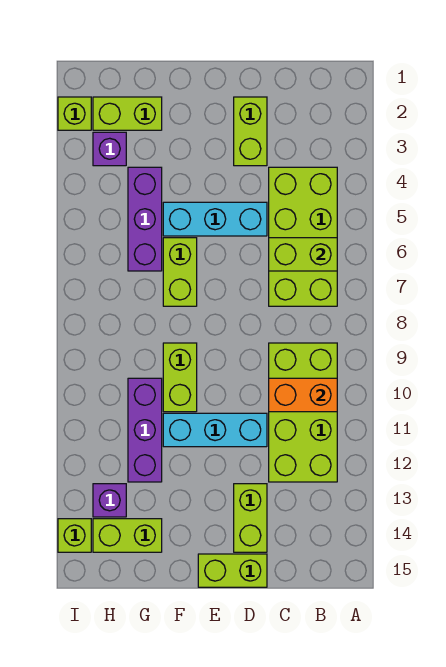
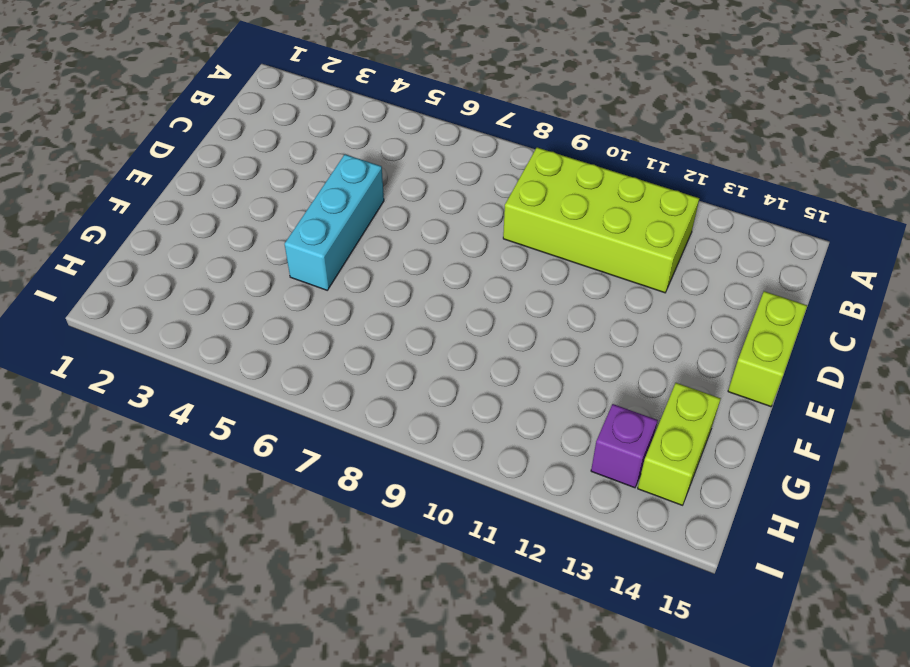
none -> lime brick B4:C7 level 1
none -> lime brick D2:D3 level 1
none -> cyan brick D11:F11 level 1

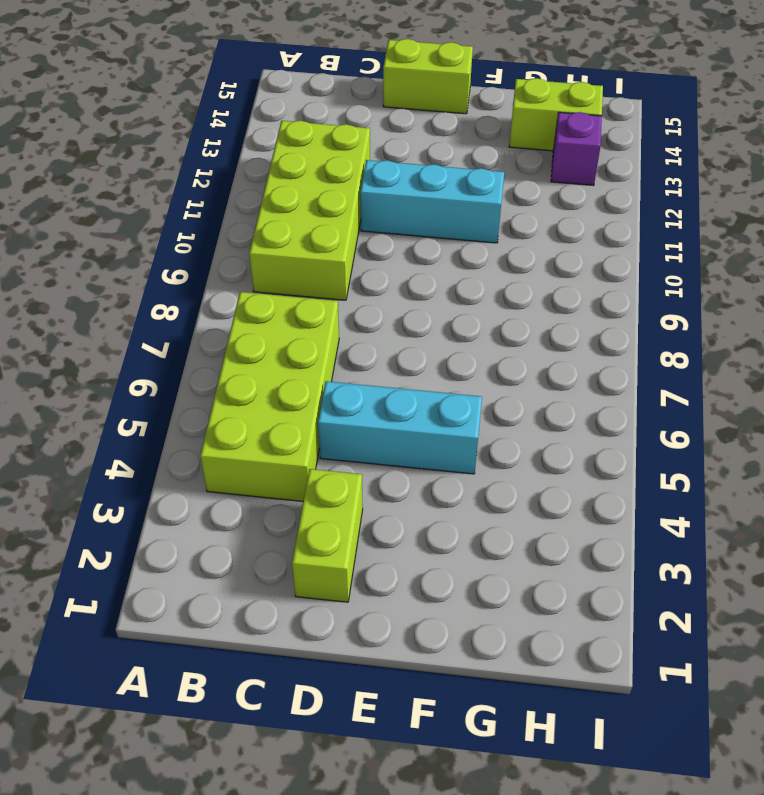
none -> lime brick D13:D14 level 1
none -> lime brick F6:F7 level 1
none -> lime brick F9:F10 level 1

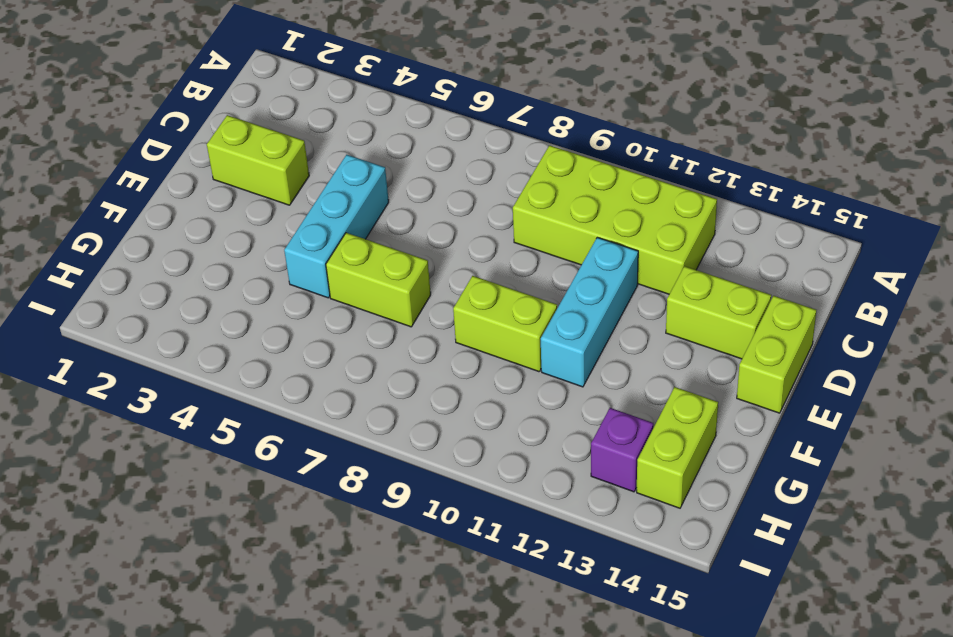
none -> lime brick B4:C7 level 1
none -> lime brick G2:H2 level 1
none -> purple brick G4:G6 level 1

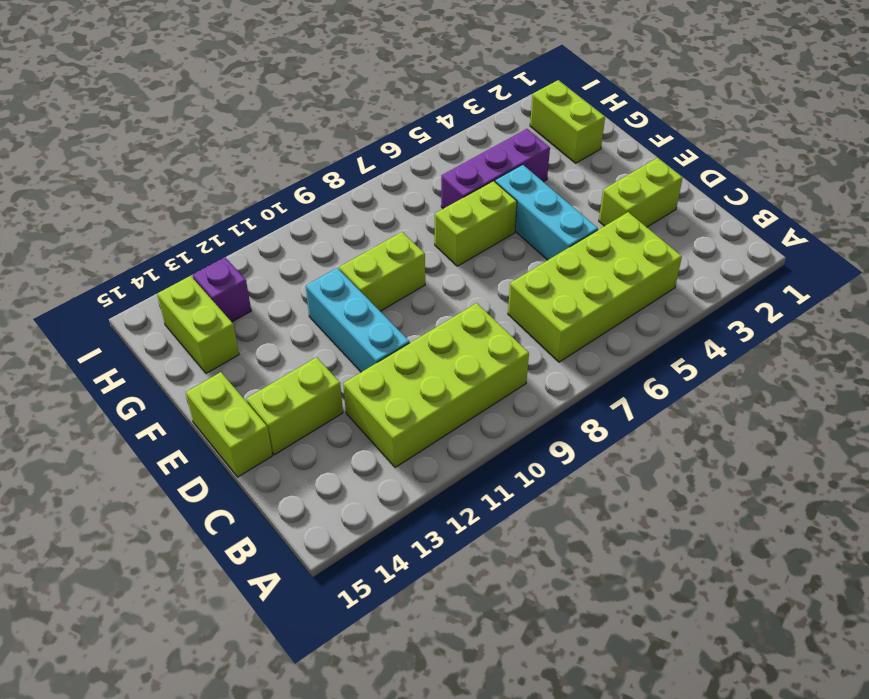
none -> purple brick G10:G12 level 1
none -> purple brick H3 level 1
none -> lime brick I2 level 1

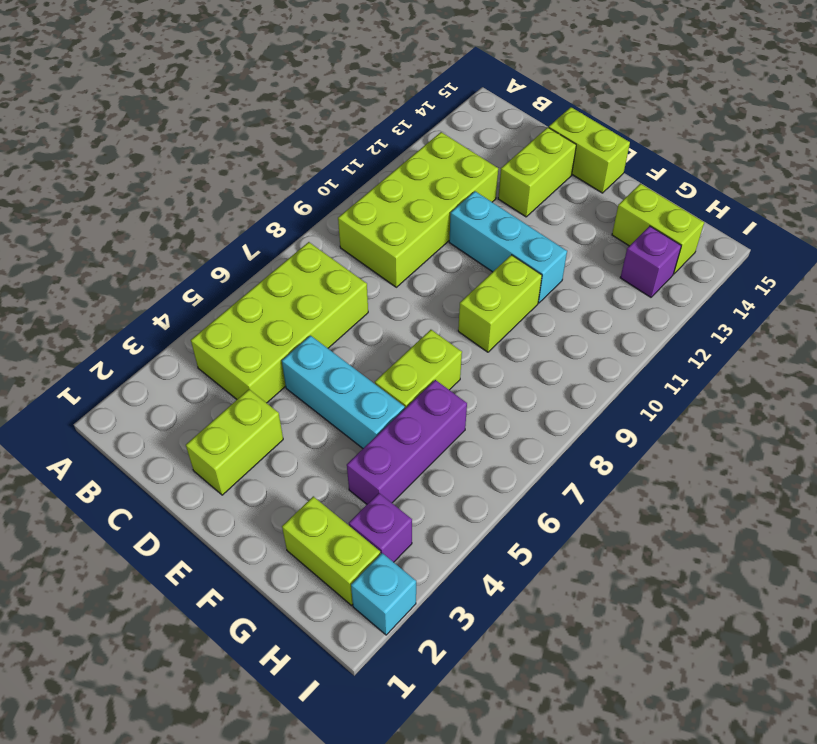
cyan brick I2 level 1 -> lime brick I2 level 1
none -> purple brick G10:G12 level 1
none -> lime brick I14 level 1
none -> lime brick B6:C6 level 2

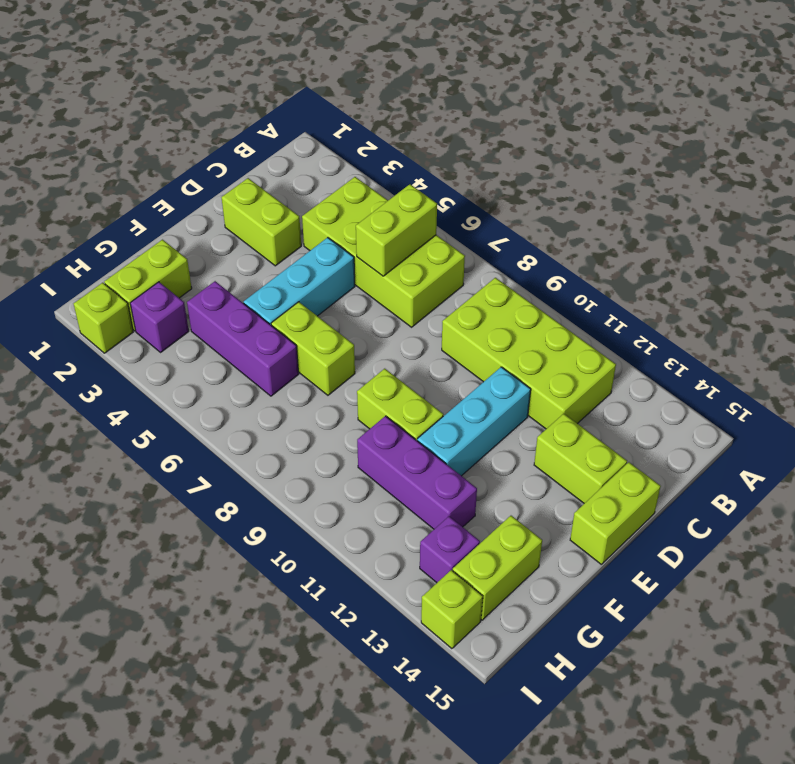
none -> orange brick B10:C10 level 2

